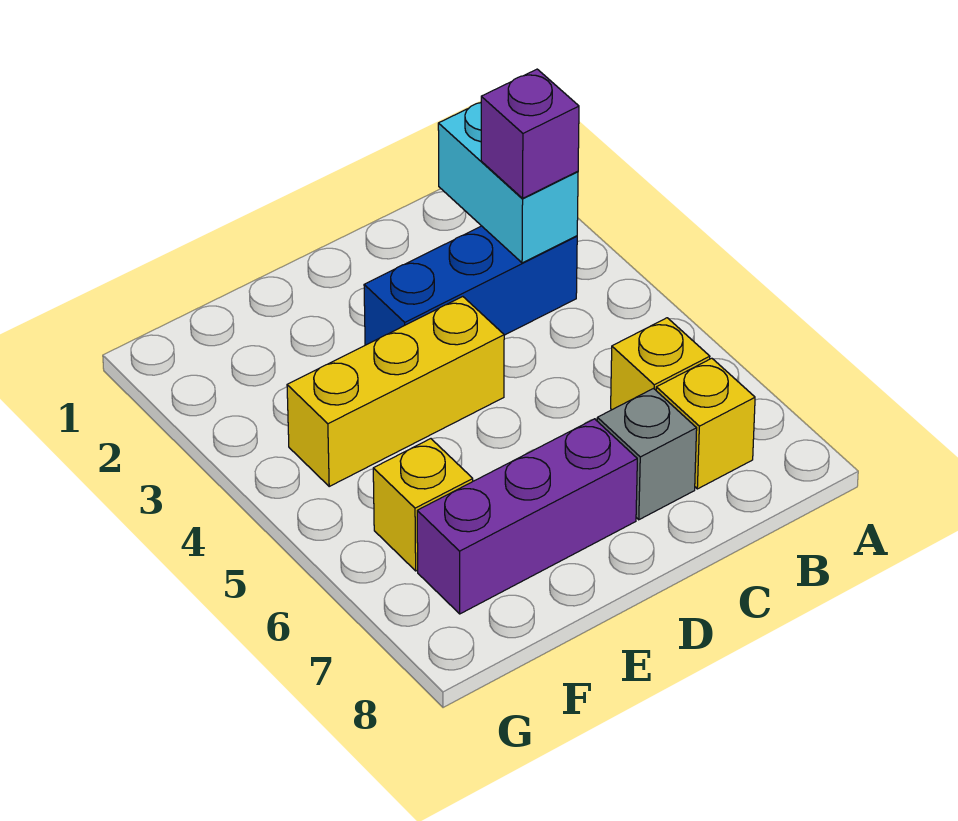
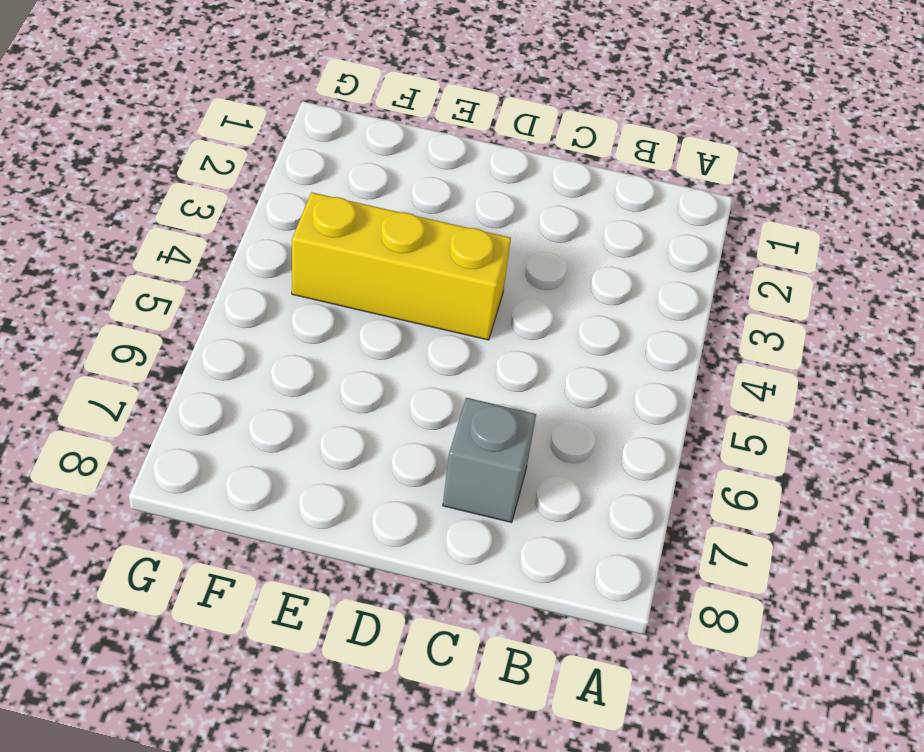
none -> blue brick B3:D3 level 1
none -> yellow brick B6 level 1

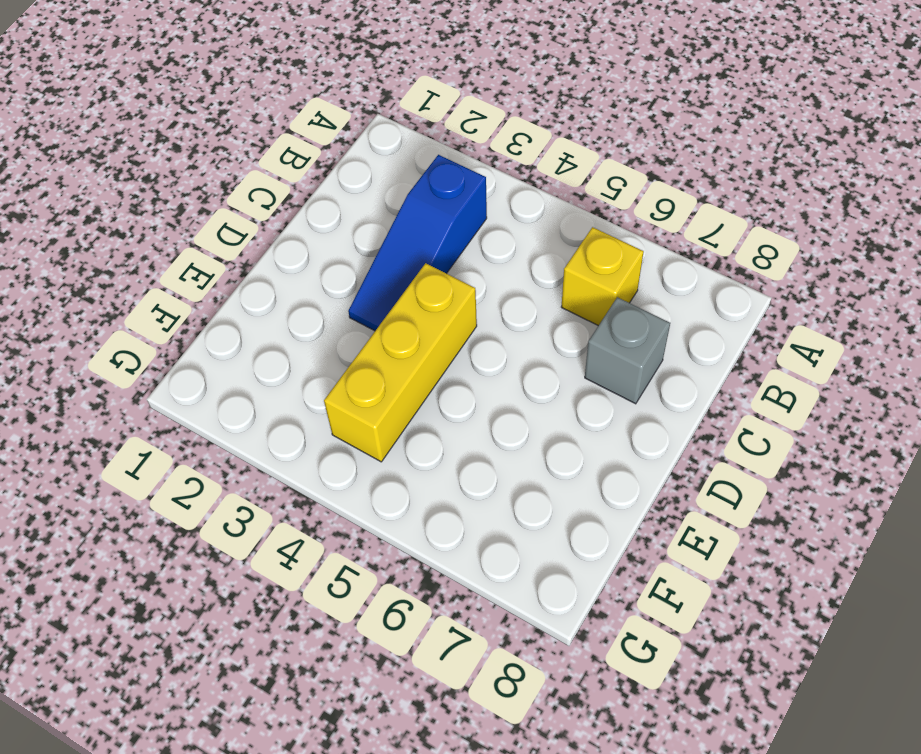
blue slope B3:D3 level 1 top B -> blue brick B3:D3 level 1
none -> yellow brick B7 level 1
none -> purple brick D7:F7 level 1

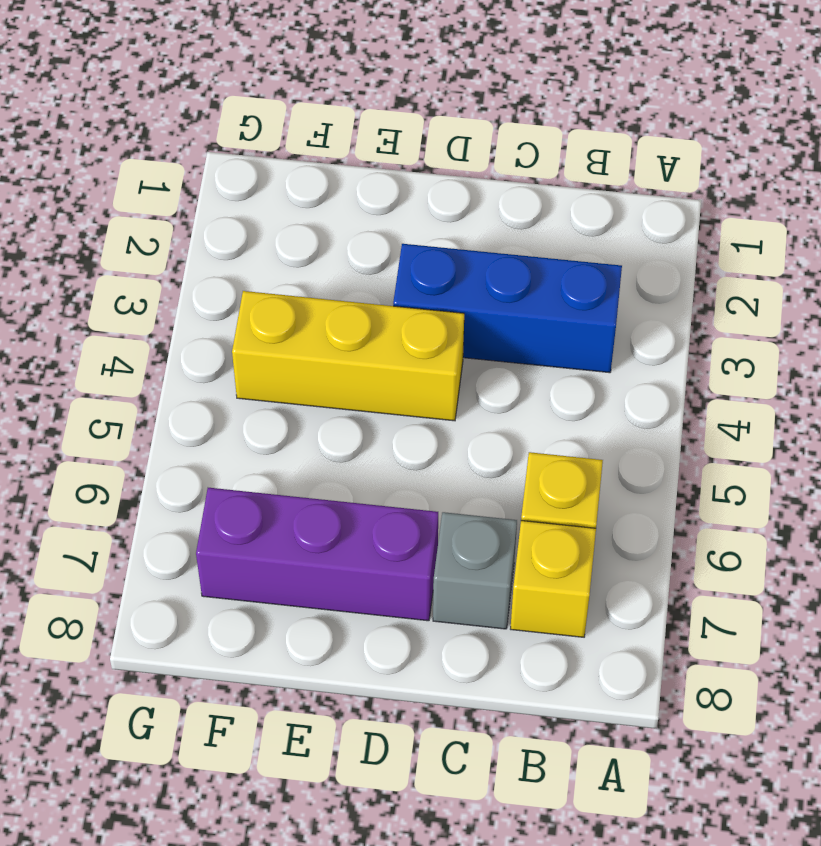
none -> yellow brick F6 level 1
none -> cyan brick B2:B3 level 2

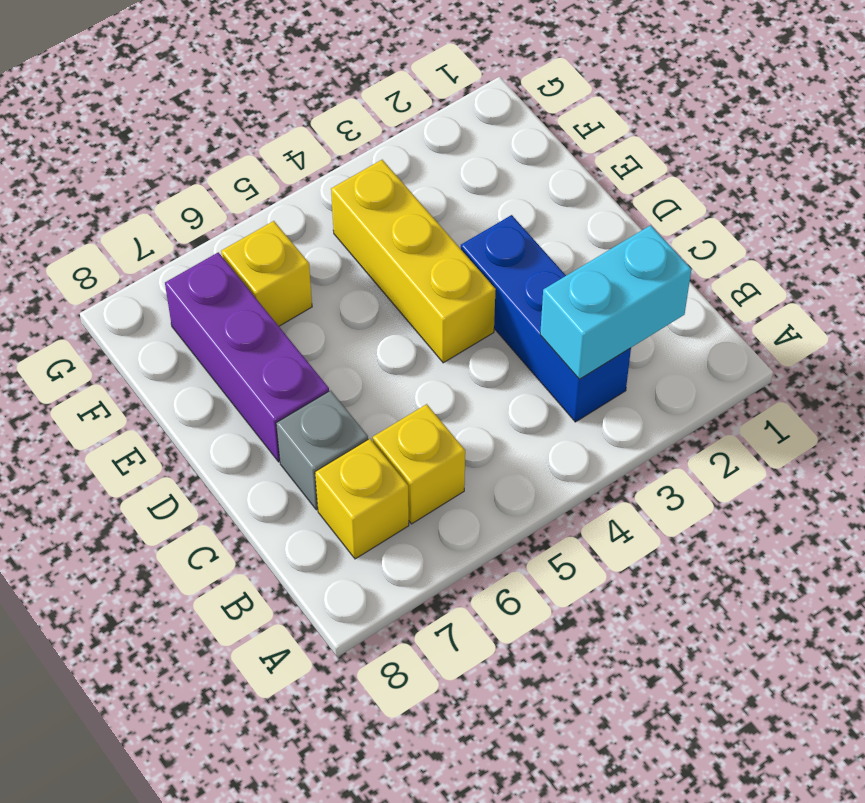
none -> purple brick B3 level 3

